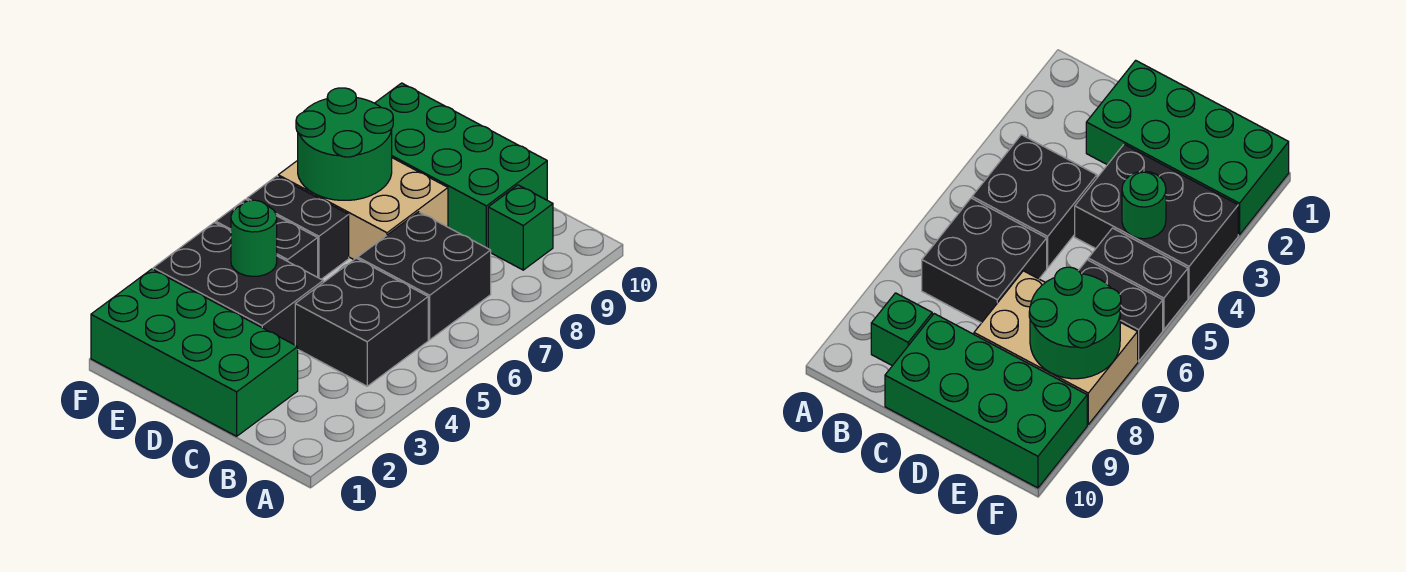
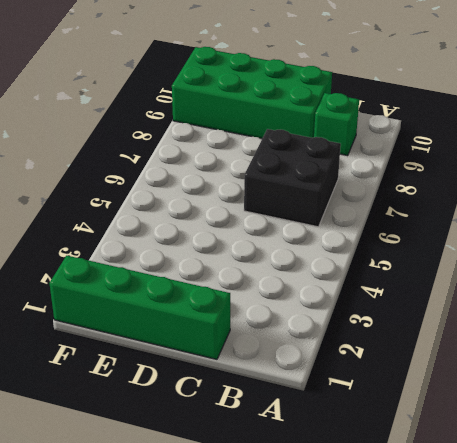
green brick C1:F1 level 1 -> green brick C1:F2 level 1
none -> black brick B4:C5 level 1
none -> black brick D3:F4 level 1

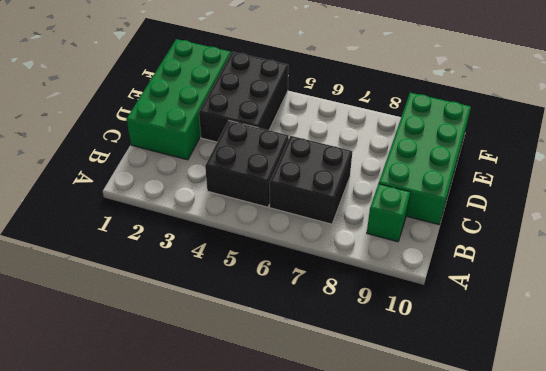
none -> tan brick D7:F8 level 1
none -> black brick E5:F5 level 1

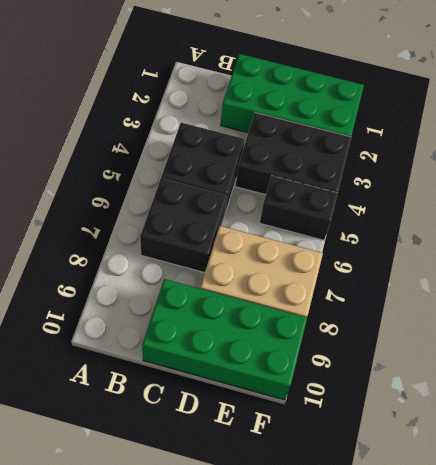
none -> green brick B9 level 1
none -> black brick E6:F6 level 1

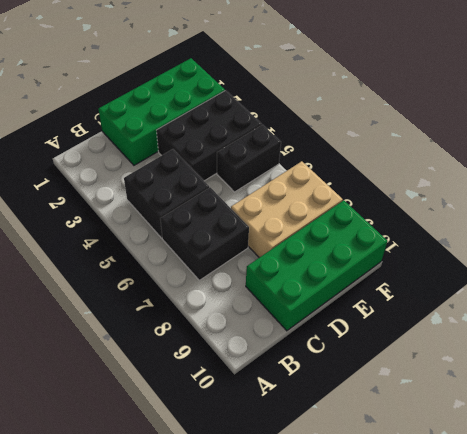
none -> green brick B9 level 1
none -> black brick E6:F6 level 1

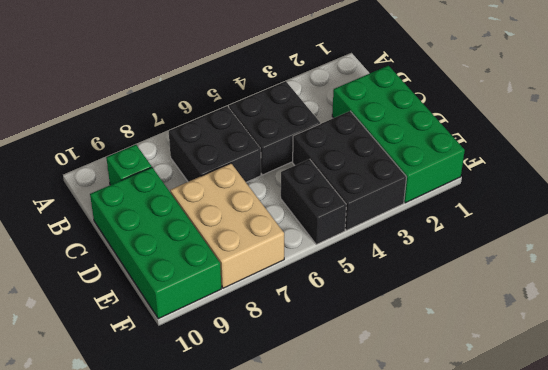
none -> black brick E6:F6 level 1
none -> green round brick E4 level 2

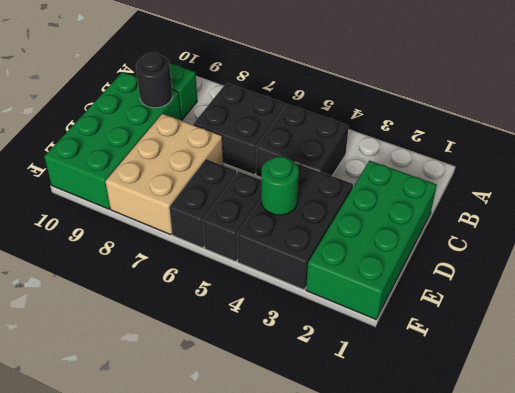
black round brick C9 level 2 -> none
none -> green round brick E7:F8 level 2

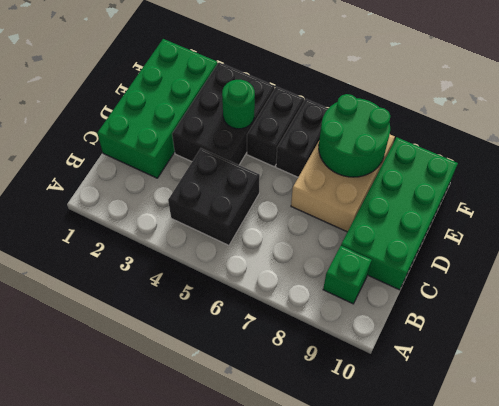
none -> black brick B6:C7 level 1

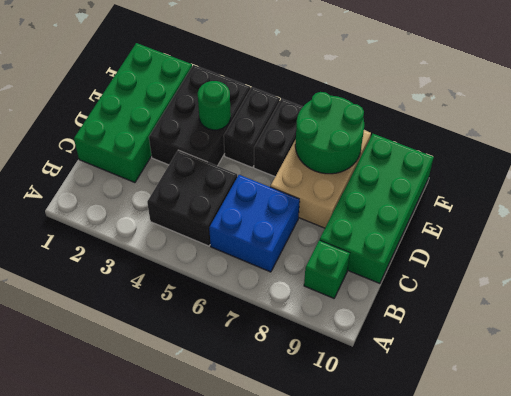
blue brick B6:C7 level 1 -> black brick B6:C7 level 1

